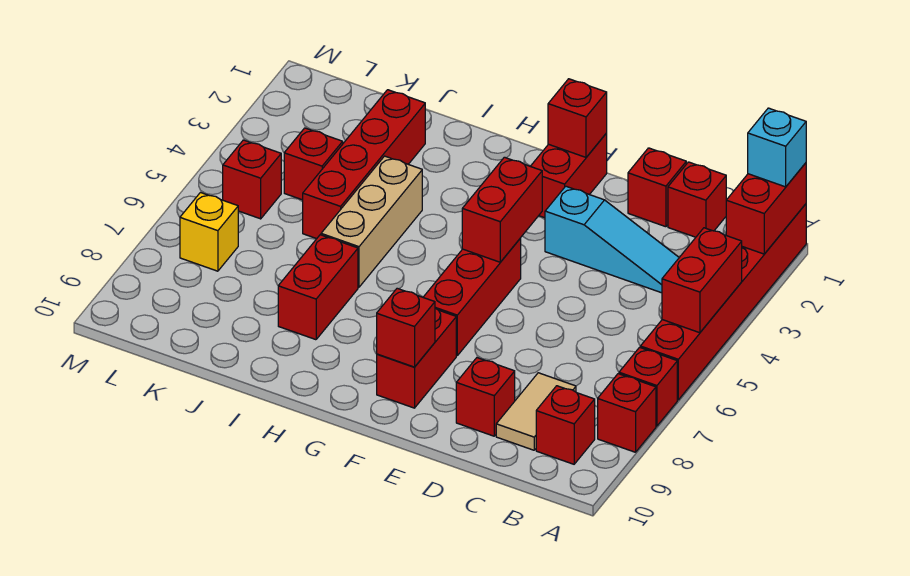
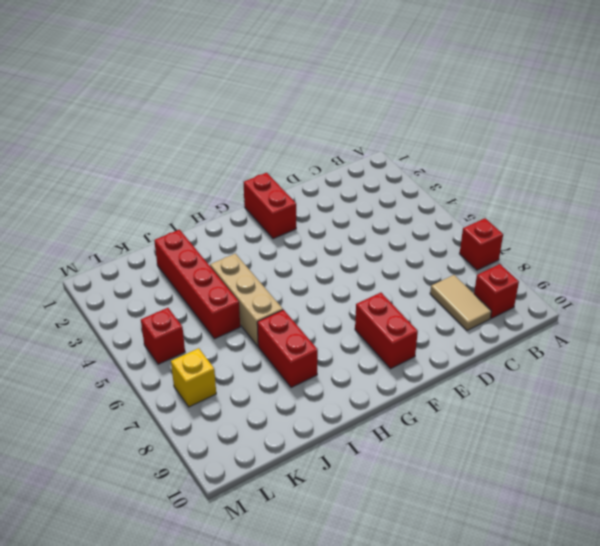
none -> red brick A1:A6 level 1
none -> red brick A8 level 1
none -> red brick C1 level 1

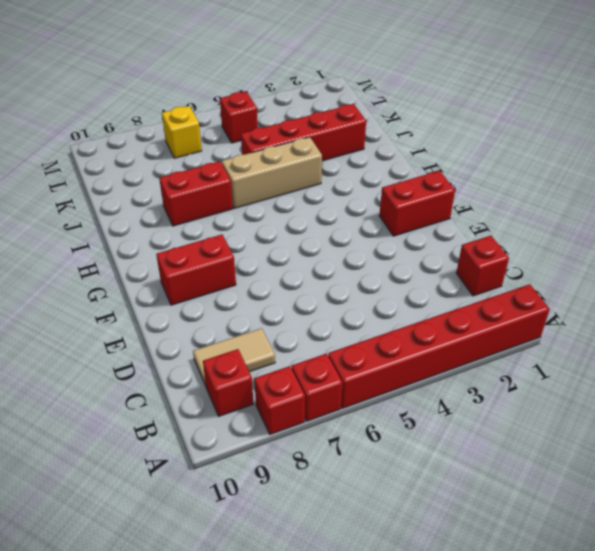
none -> cyan slope C3:E3 level 1 top E
none -> red brick D1 level 1
none -> red brick D9 level 1

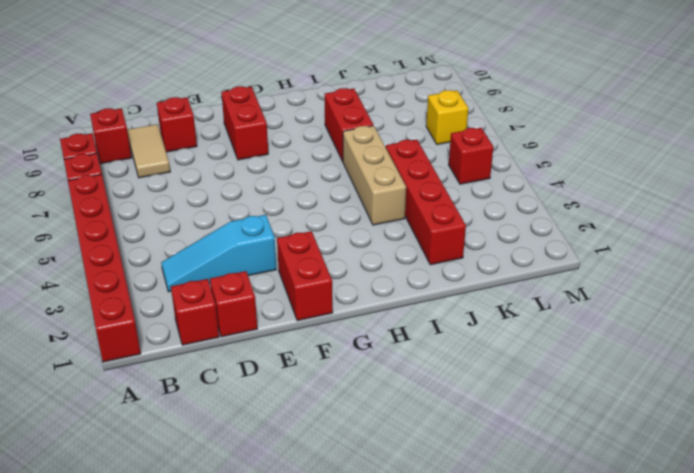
none -> red brick F5:F7 level 1
none -> red brick K4 level 1
none -> red brick A1:A2 level 2

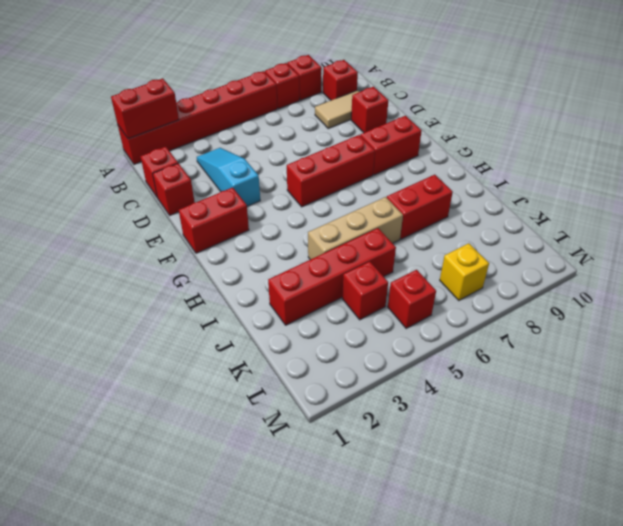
none -> red brick A4:A5 level 2
none -> red brick F1 level 2
none -> red brick F4:F5 level 2

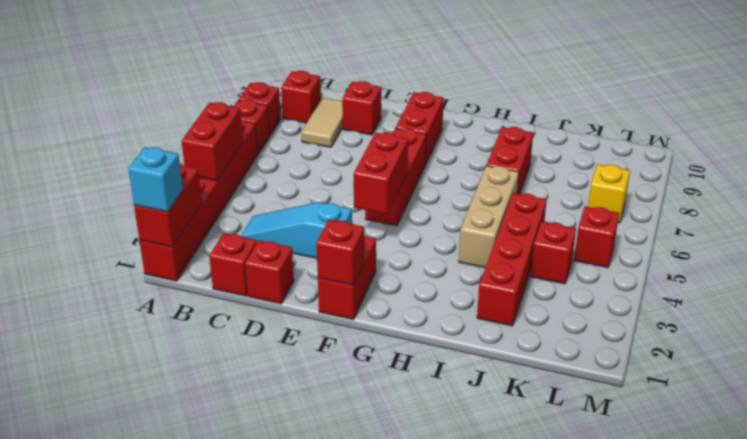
none -> red brick F9 level 2

